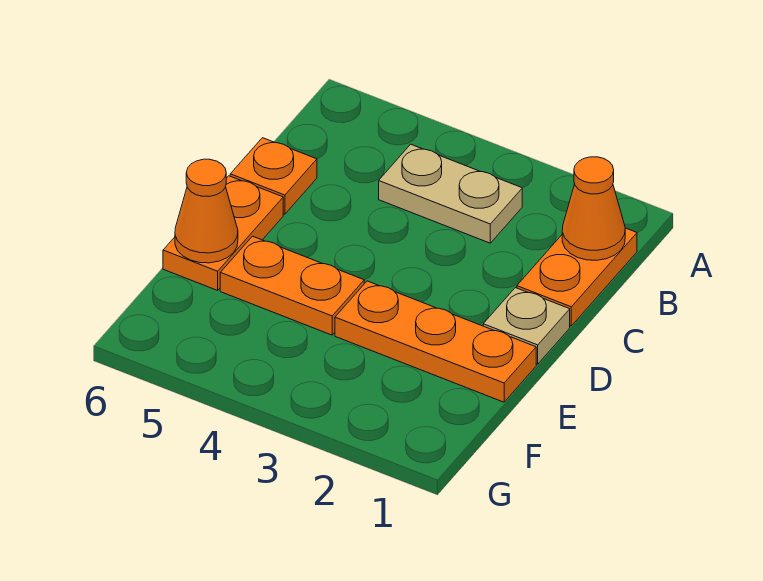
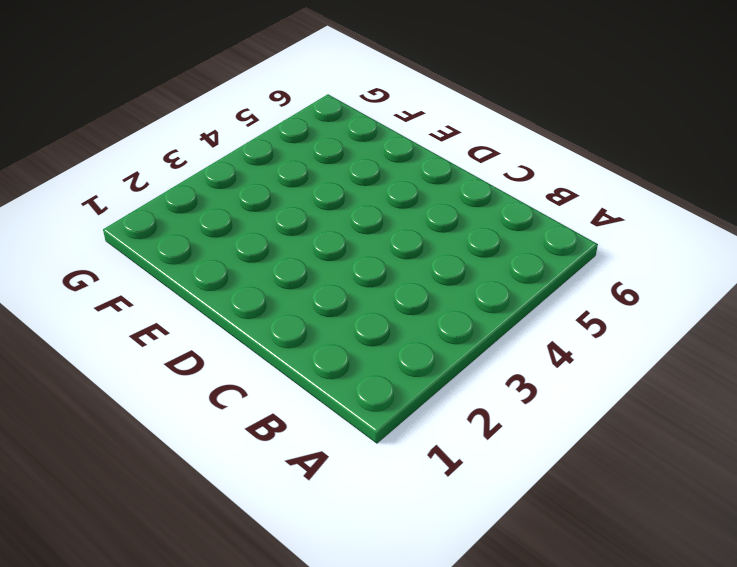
none -> orange plate B1:C1 level 1
none -> tan plate B3:B4 level 1

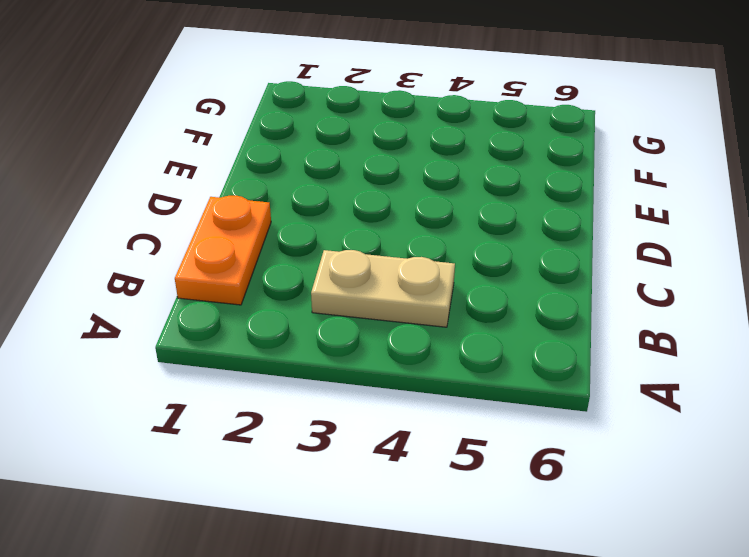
none -> orange plate C6 level 1
none -> tan plate D1 level 1

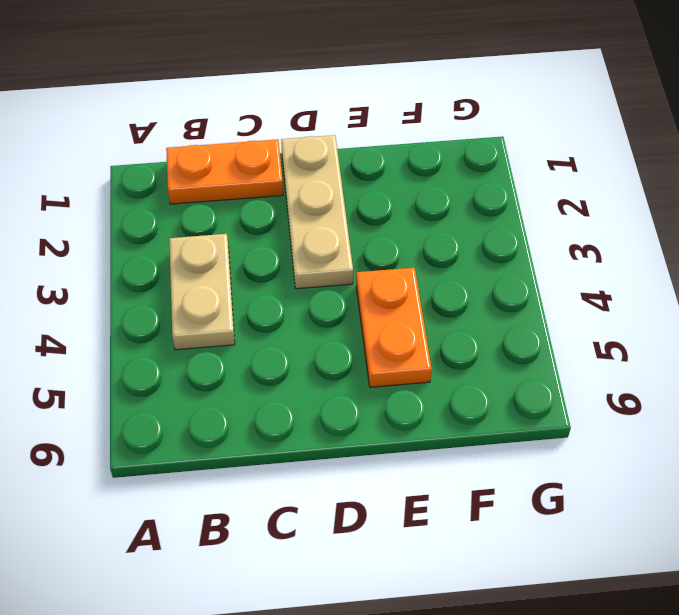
tan plate D1:D3 level 1 -> tan plate D1 level 1
none -> orange plate C6 level 1
none -> orange plate D6:E6 level 1

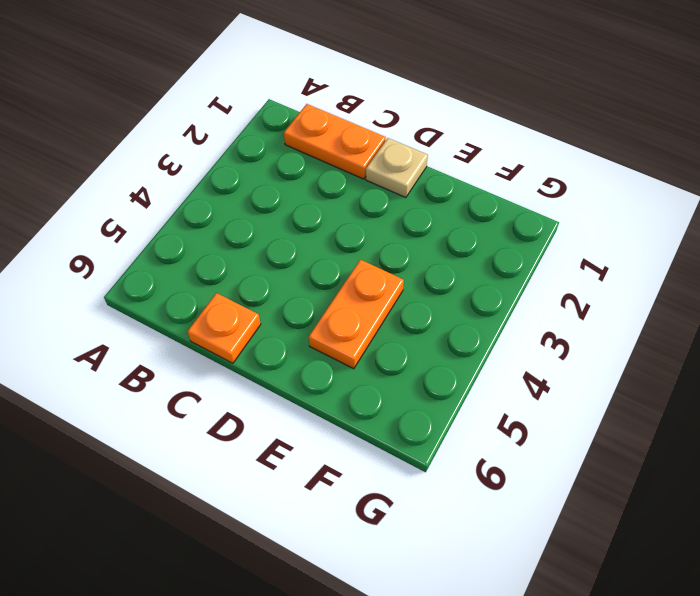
none -> tan plate B3:B4 level 1
none -> orange plate D6:E6 level 1

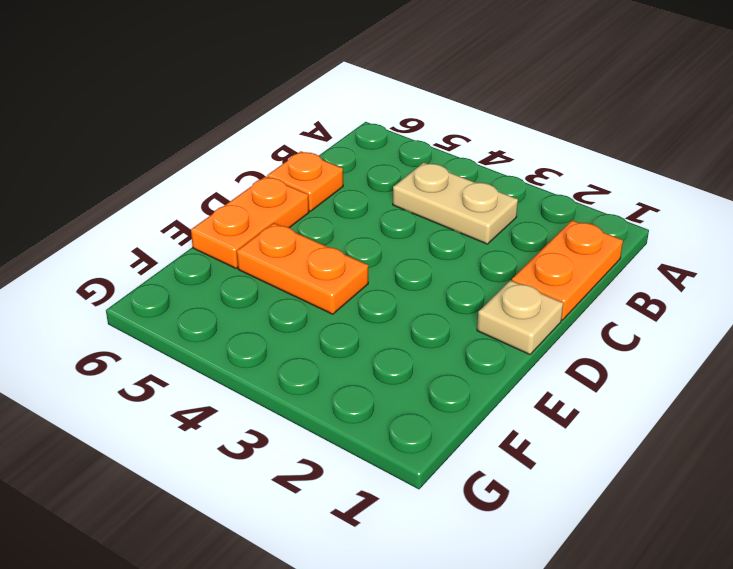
none -> orange plate E1:E3 level 1
none -> orange cone B1 level 2

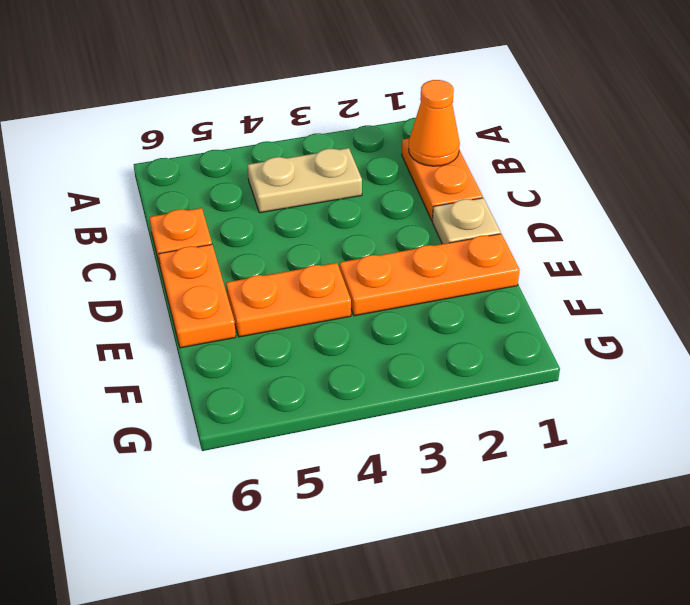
none -> orange cone E6 level 2

